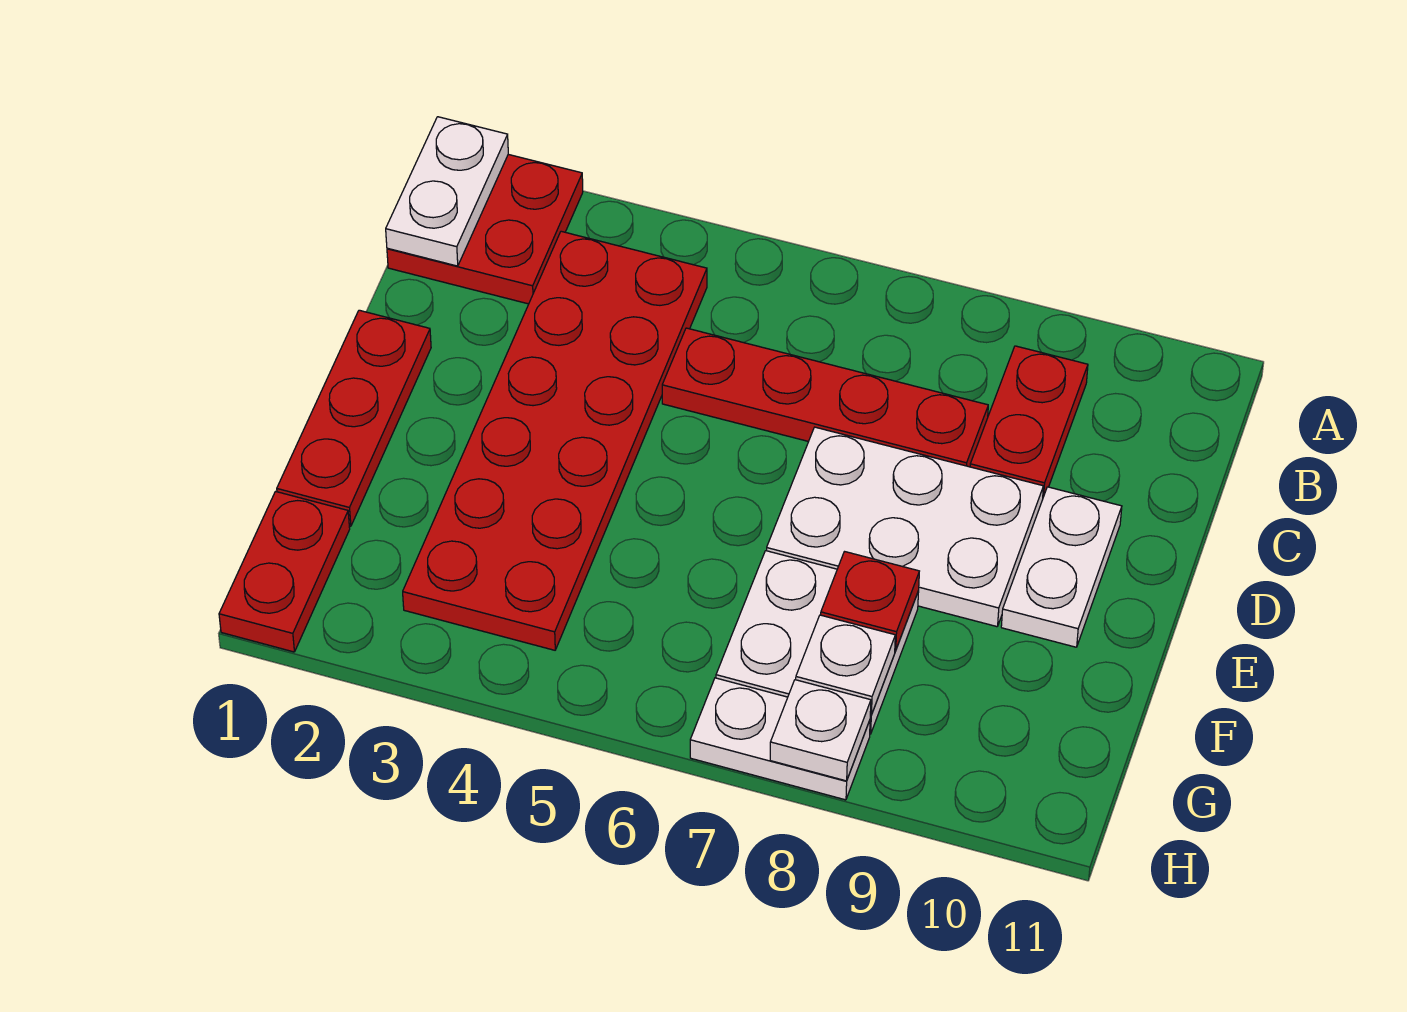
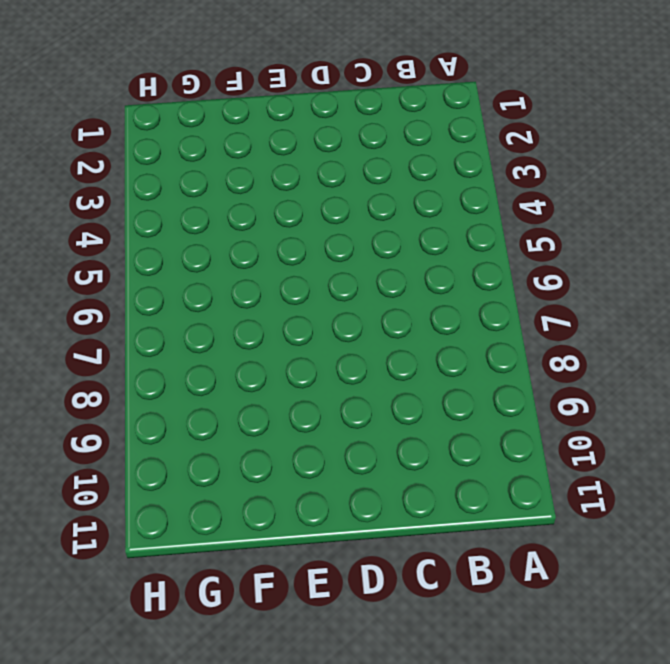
none -> red plate A1:B2 level 1
none -> red plate B3:G4 level 1
none -> red plate B9:C9 level 1

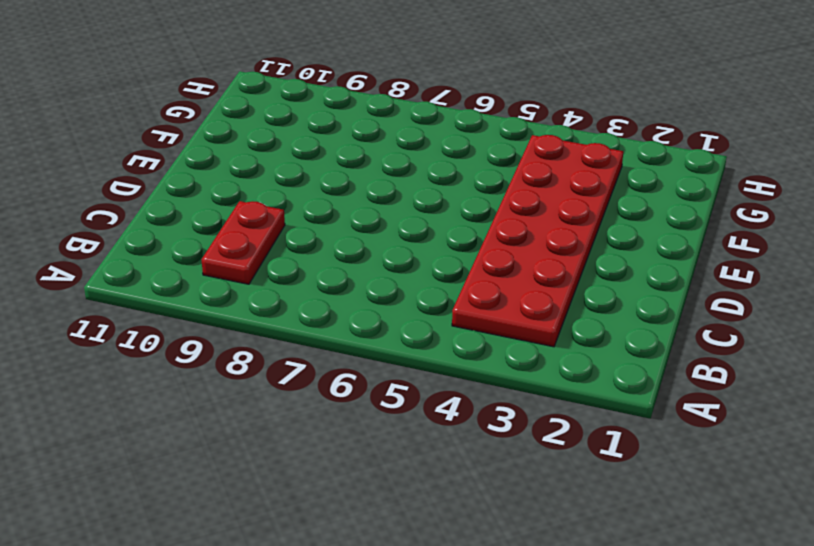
none -> red plate A1:B2 level 1
none -> red plate C5:C8 level 1
none -> red plate D1:F1 level 1

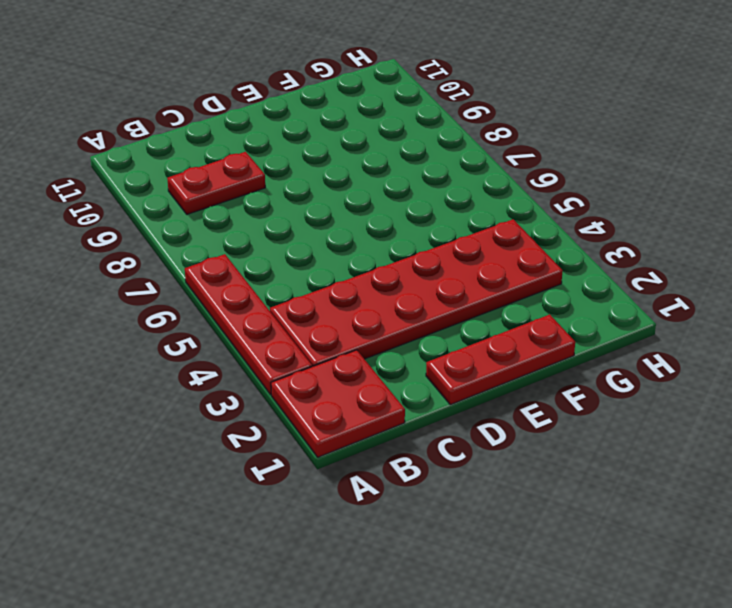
red plate A3:A6 level 1 -> red plate C5:C8 level 1
none -> white plate D7:E9 level 1
none -> white plate D10:E10 level 1
none -> white plate F7:G8 level 1

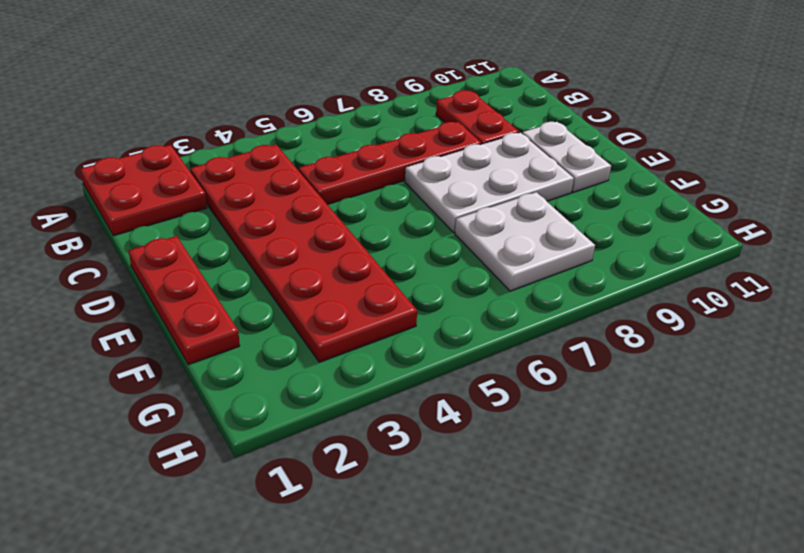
none -> red plate G1:H1 level 1
none -> white plate H7:H8 level 1
none -> white plate A1:B1 level 2

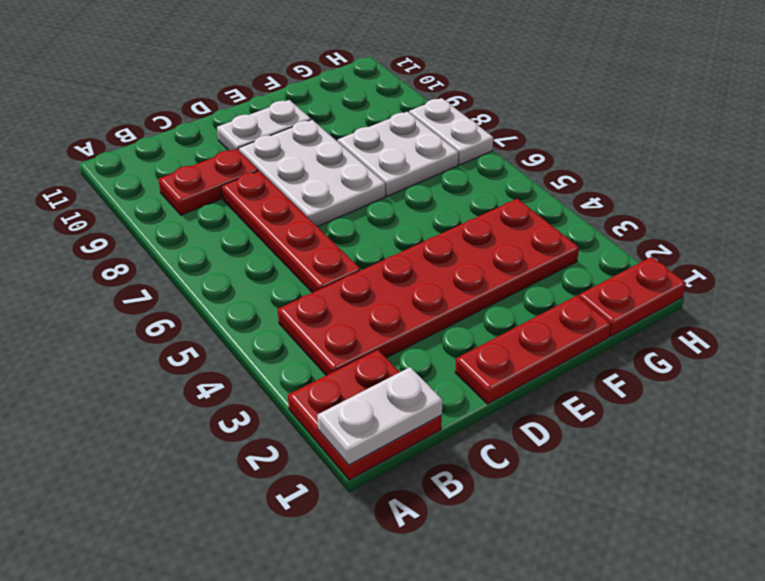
none -> red plate F8 level 2
none -> white plate G8 level 2
none -> white plate H8 level 2

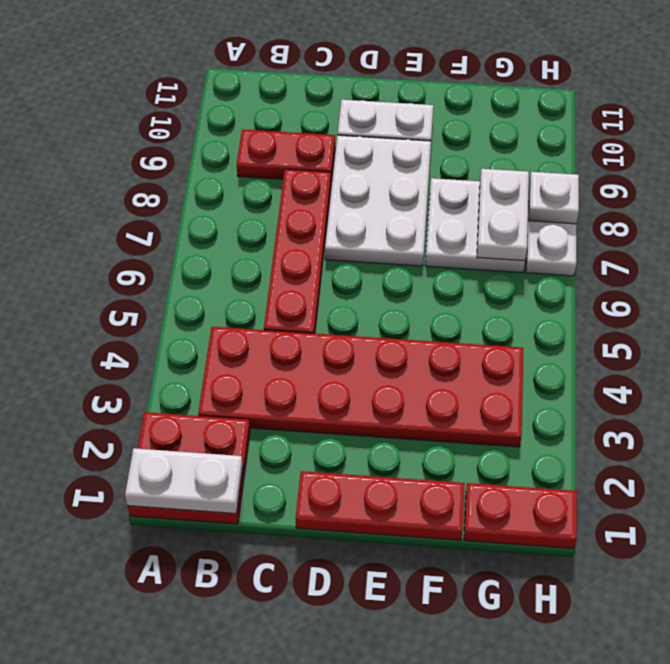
white plate G7:G8 level 2 -> white plate G8 level 2
none -> red plate F8 level 2

